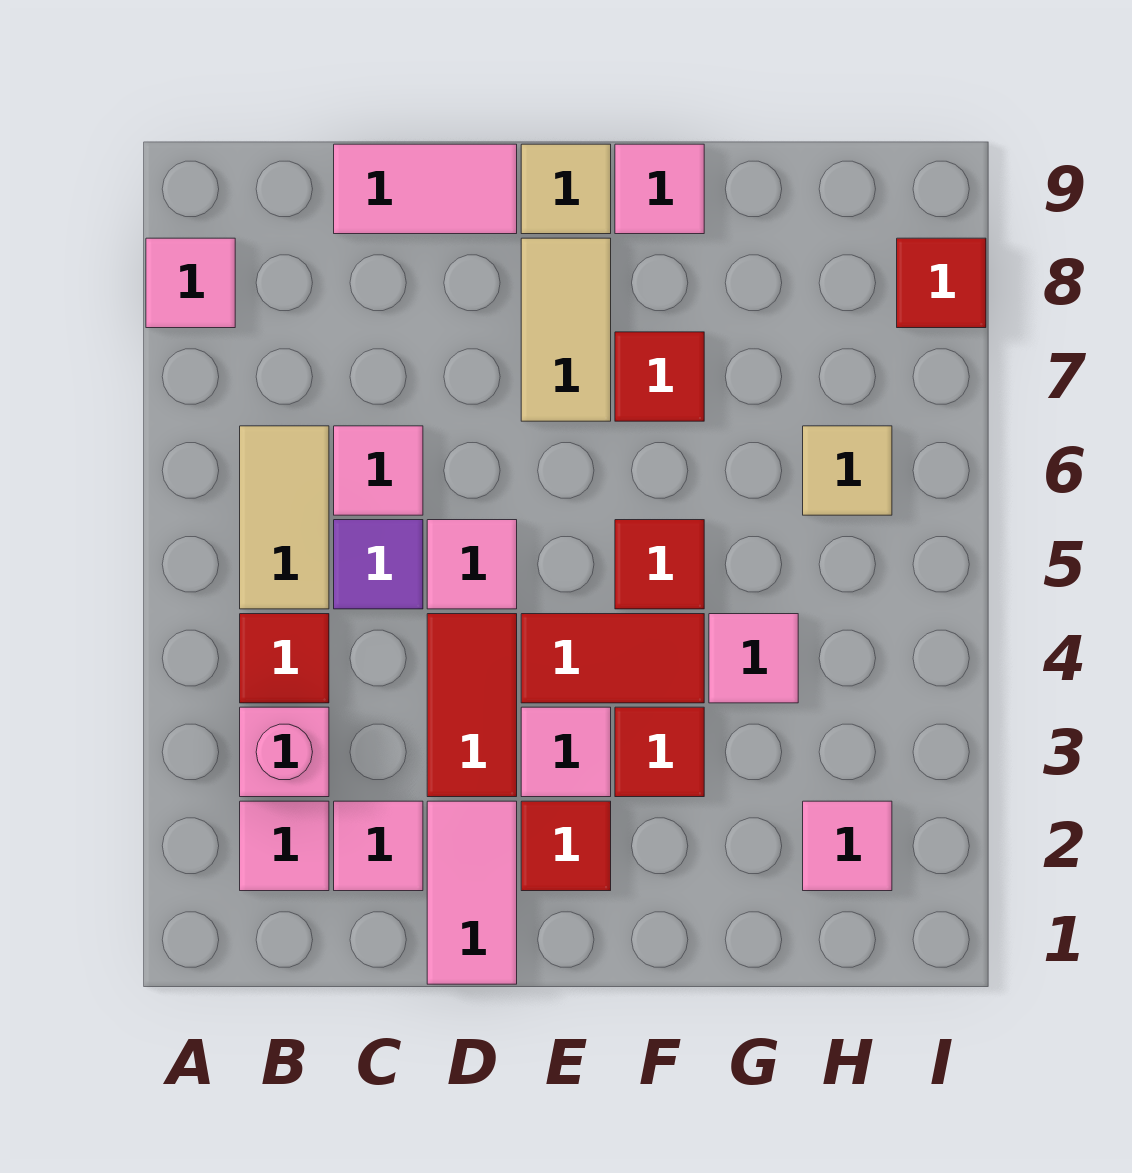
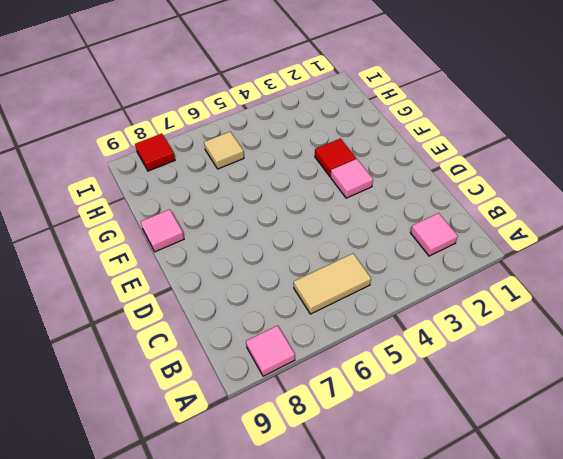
none -> pink brick B3 level 1
none -> red tile B4 level 1
none -> pink tile C2 level 1

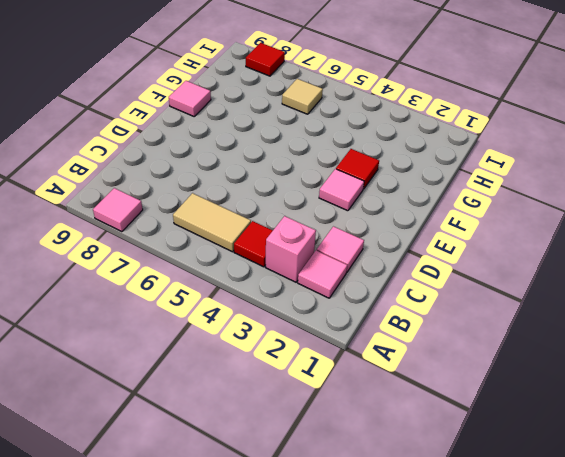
none -> purple tile C5 level 1
none -> pink tile C6 level 1
none -> pink tile C9:D9 level 1

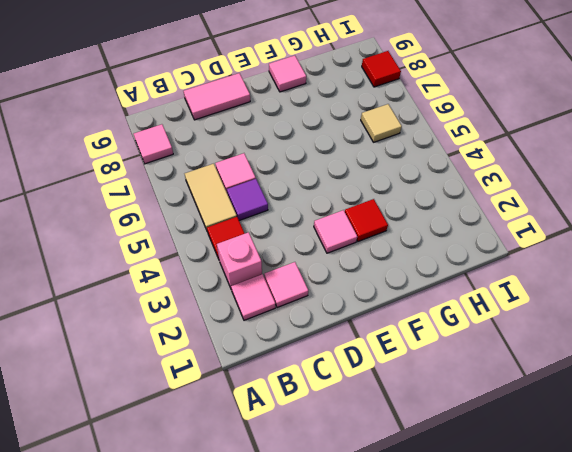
none -> pink tile D1:D2 level 1
none -> red tile D3:D4 level 1
none -> pink tile D5 level 1

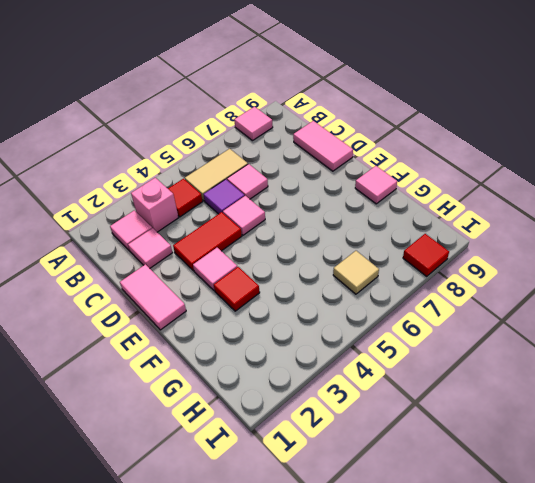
pink tile D1:E1 level 1 -> pink tile D1:D2 level 1
none -> red tile E2 level 1
none -> red tile E4:F4 level 1
none -> tan tile E7:E8 level 1

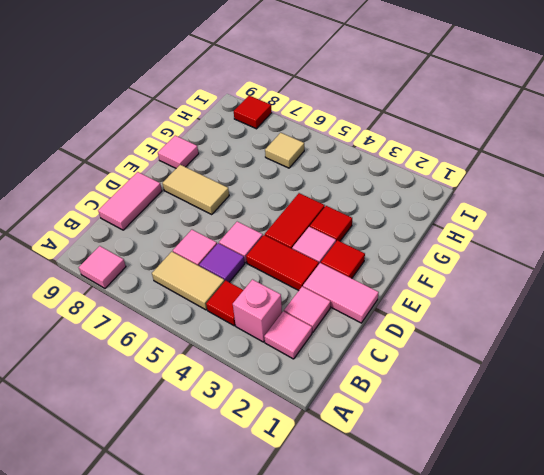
none -> tan tile E9 level 1
none -> red tile F5 level 1
none -> red tile F7 level 1

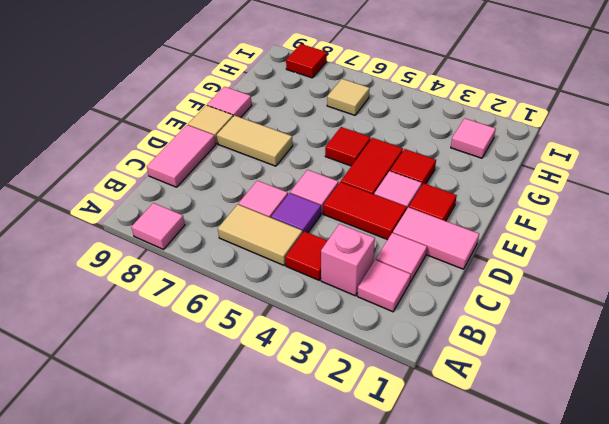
none -> red tile F7 level 1
none -> pink tile G4 level 1

